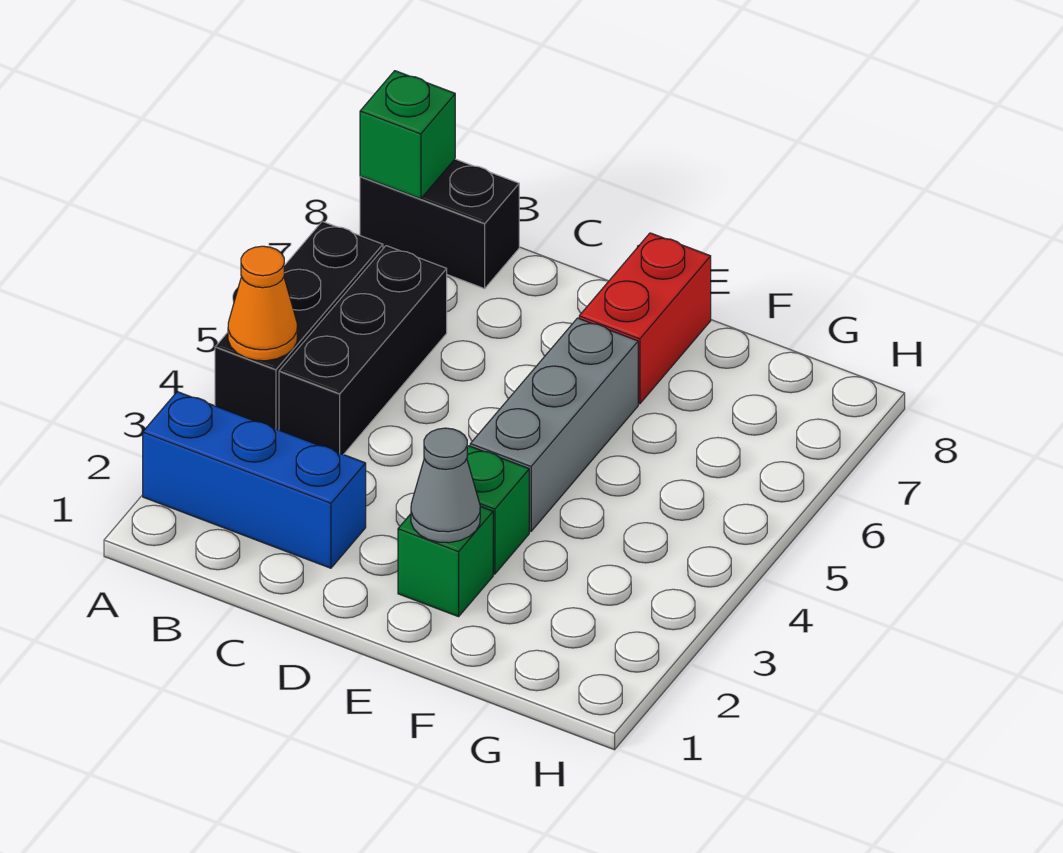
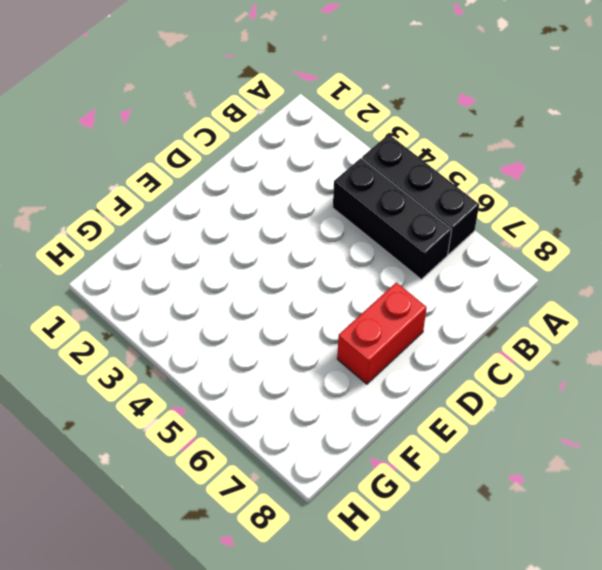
red brick D7:E7 level 1 -> red brick E7:E8 level 1
none -> blue brick A2:C2 level 1
none -> black brick A8:B8 level 1

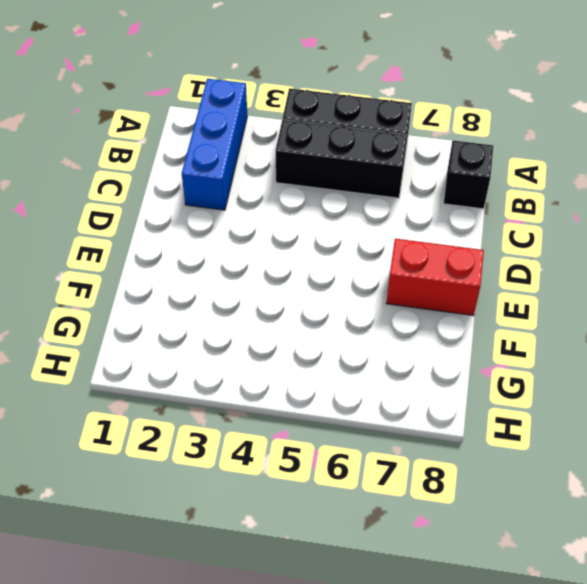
black brick B8 level 1 -> black brick A8:B8 level 1
none -> green brick E2 level 1
none -> green brick E3 level 1

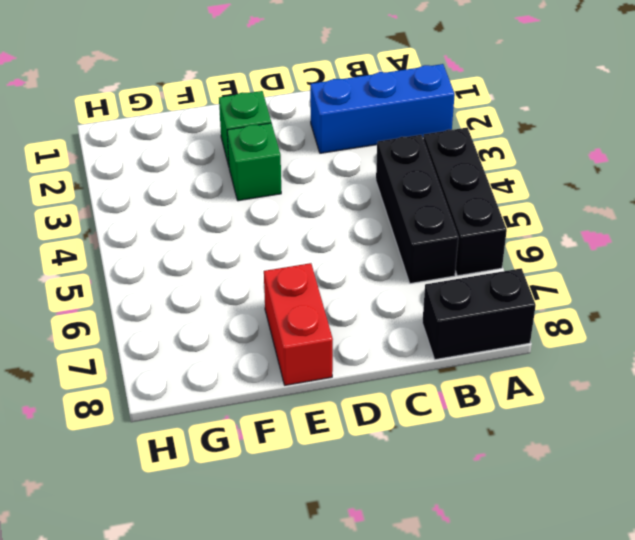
none -> grey brick E4:E6 level 1
none -> orange cone A4 level 2

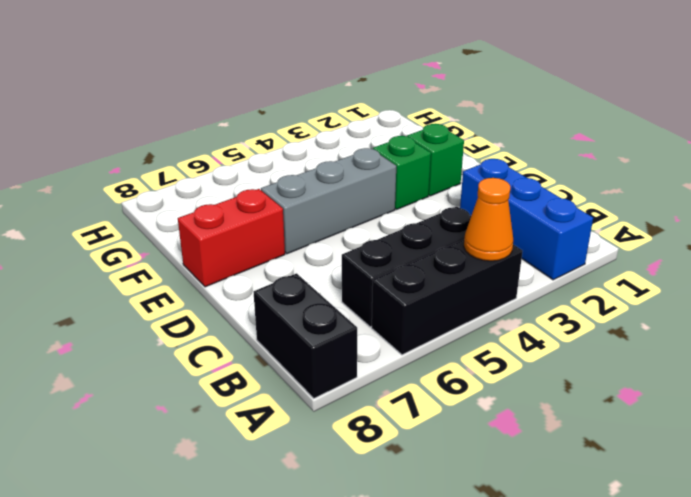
none -> green brick A8 level 2
none -> grey cone E2 level 2

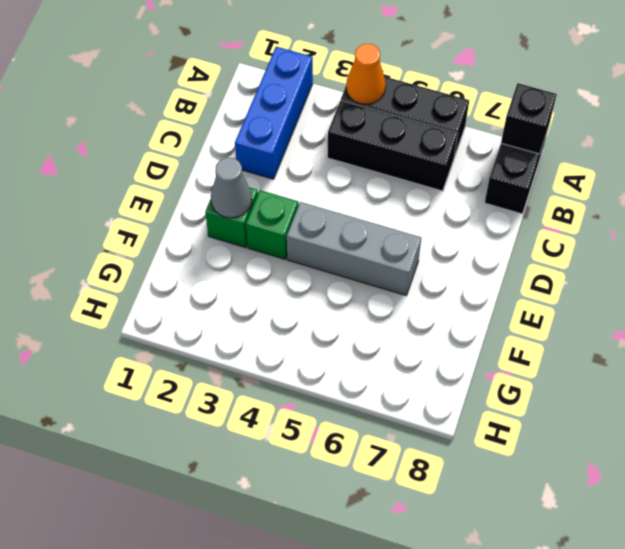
black brick A8 level 2 -> green brick A8 level 2
none -> red brick E7:E8 level 1

